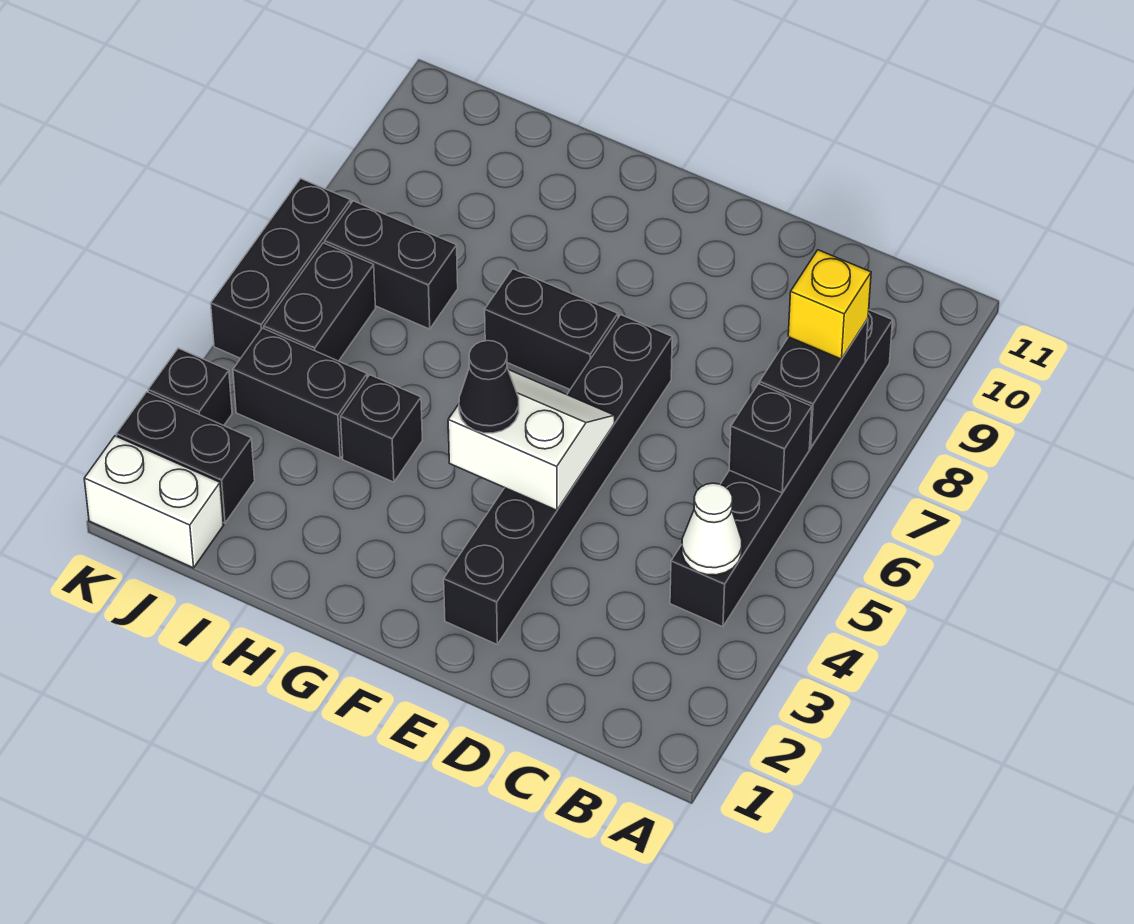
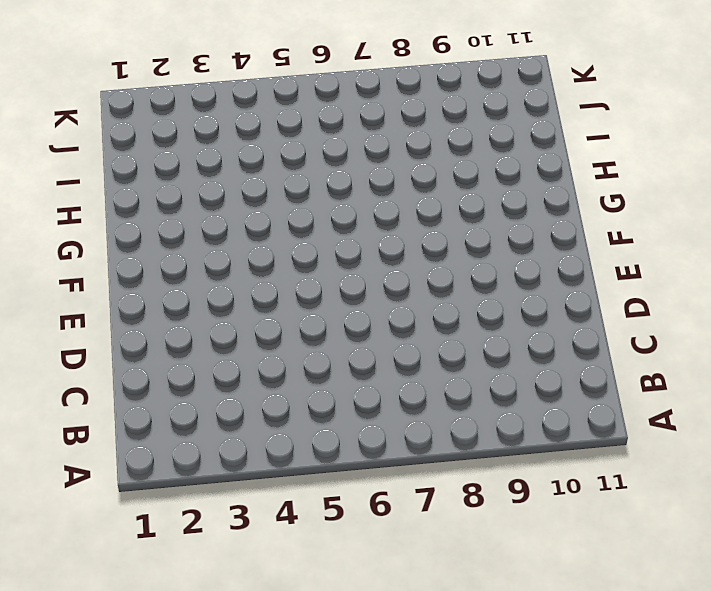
none -> black brick B4:B9 level 1
none -> black brick E2:E7 level 1
none -> black brick F7:G7 level 1

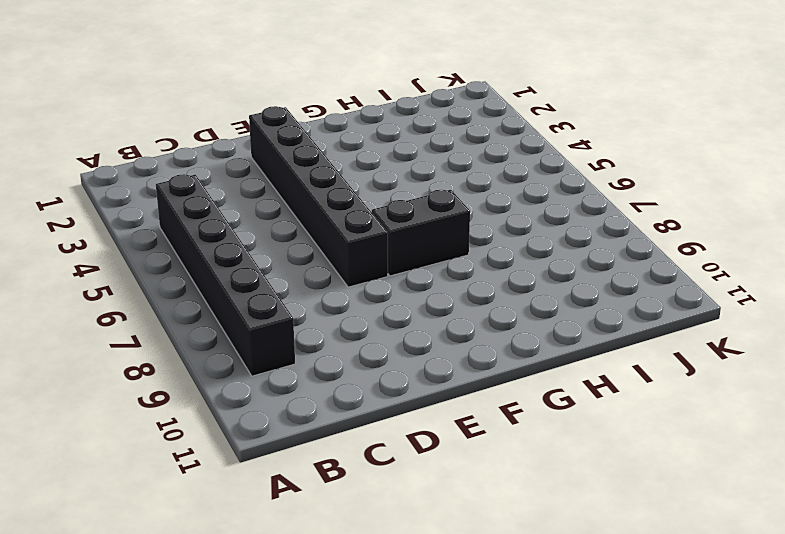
none -> black brick H4 level 1
none -> black brick I4:J4 level 1
none -> black brick I7:J7 level 1

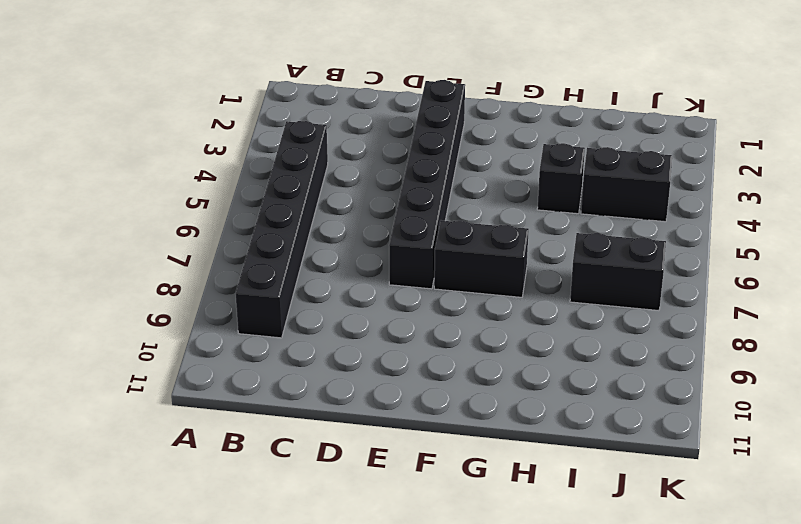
none -> white brick J1:K1 level 1
none -> black brick J2:K2 level 1
none -> black brick J5:J6 level 1

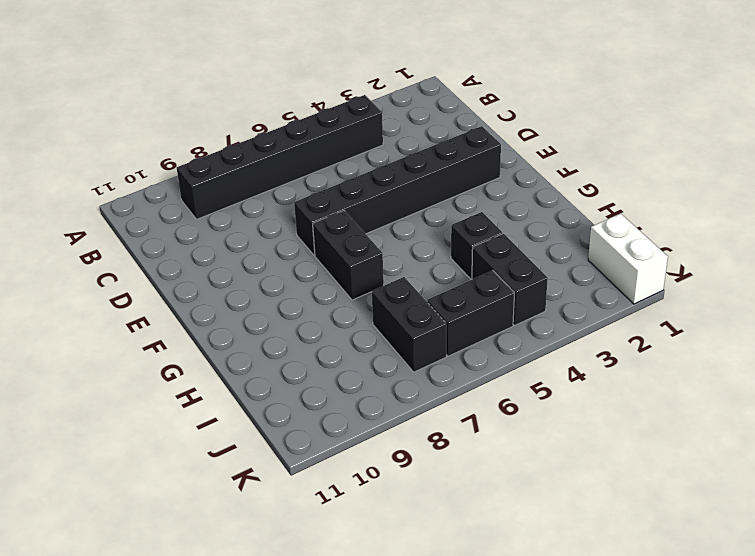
none -> black brick J2:K2 level 1
none -> black brick K3 level 1
none -> black brick K5:K7 level 1

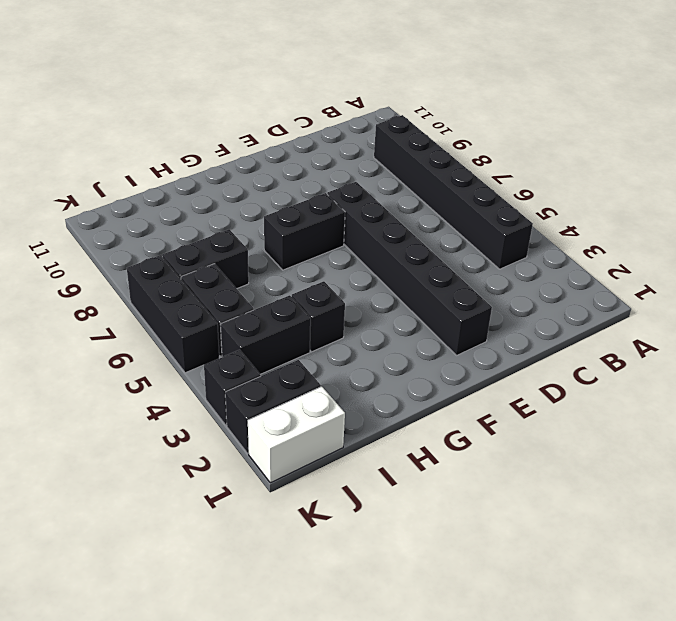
none -> white cone B4 level 2
none -> black brick B6 level 2
none -> black brick B7:B8 level 2

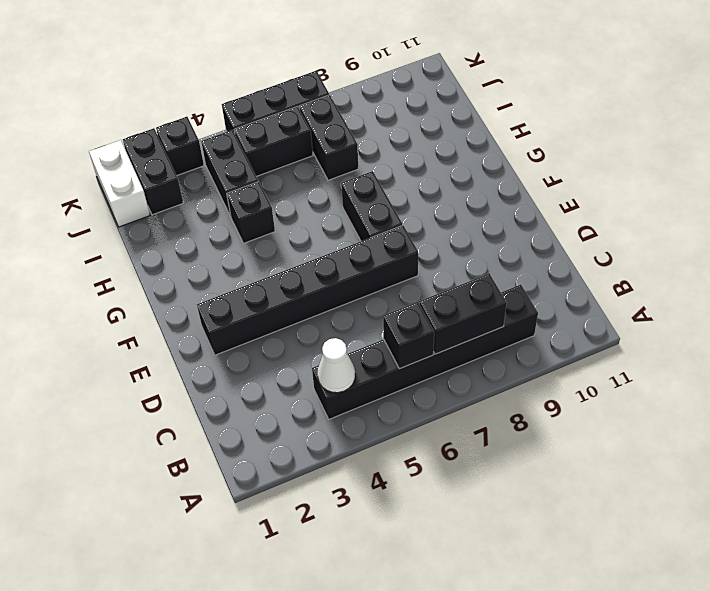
none -> white slope E4:F5 level 2 top 4
none -> yellow brick B8 level 3
none -> black cone F4 level 3

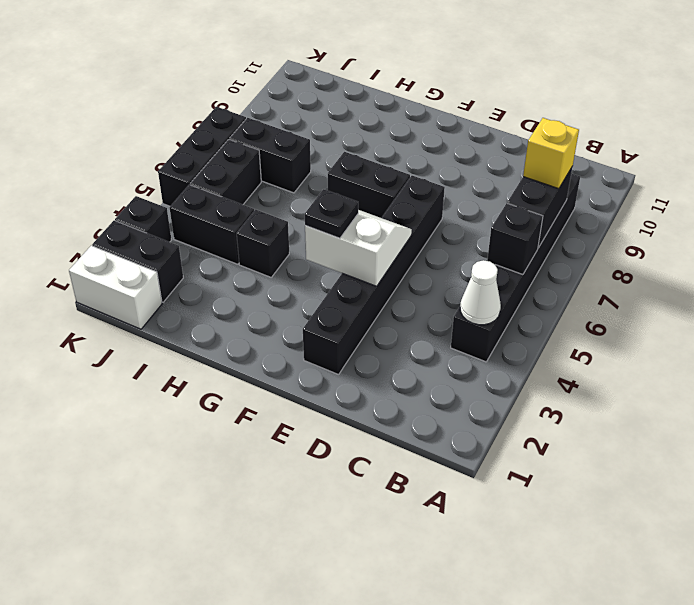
black plate F4 level 3 -> black cone F4 level 3

